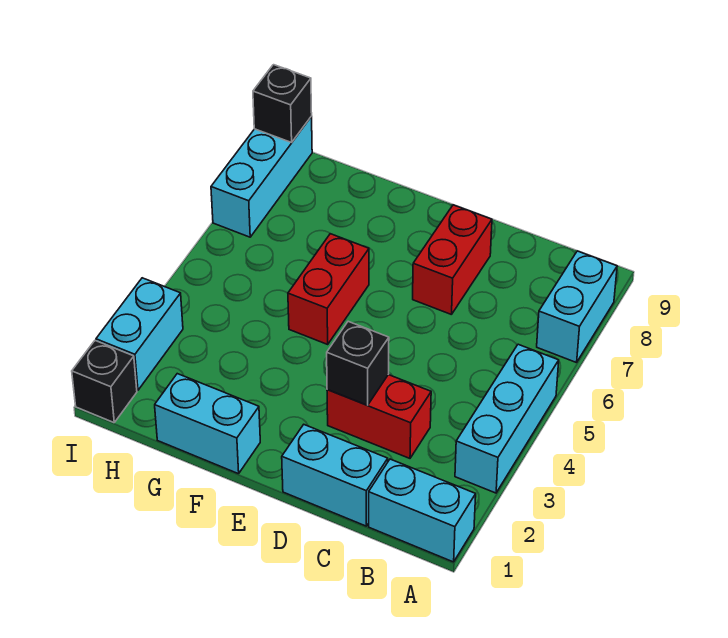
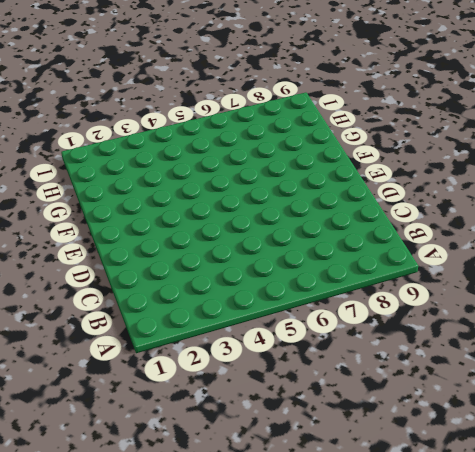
none -> cyan brick A1:B1 level 1
none -> cyan brick A3:A5 level 1
none -> cyan brick A7:A8 level 1

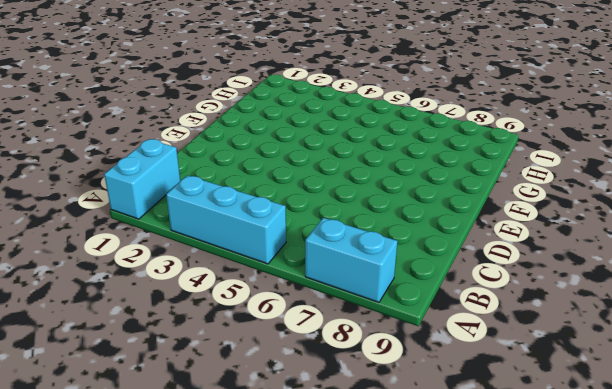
none -> cyan brick C1:D1 level 1
none -> red brick C3:D3 level 1
none -> red brick D7:D8 level 1

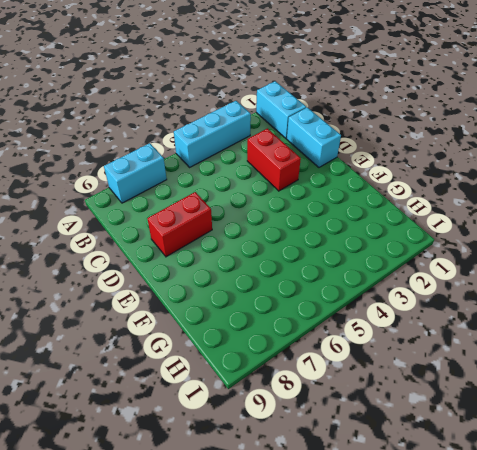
none -> cyan brick F1:G1 level 1
none -> red brick F5:F6 level 1
none -> black brick I1 level 1

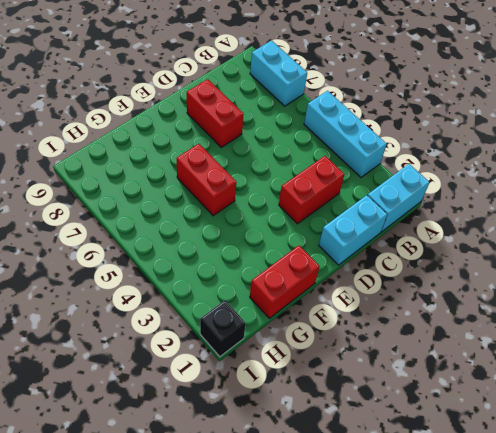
red brick F1:G1 level 1 -> cyan brick F1:G1 level 1
none -> cyan brick I2:I3 level 1
none -> cyan brick I7:I9 level 1
none -> black brick D3 level 2

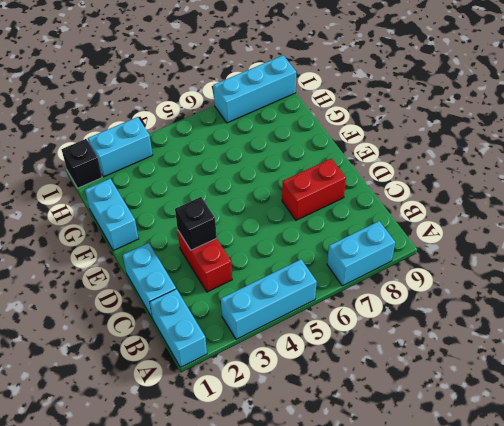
none -> red brick F5:F6 level 1
none -> black brick I9 level 2

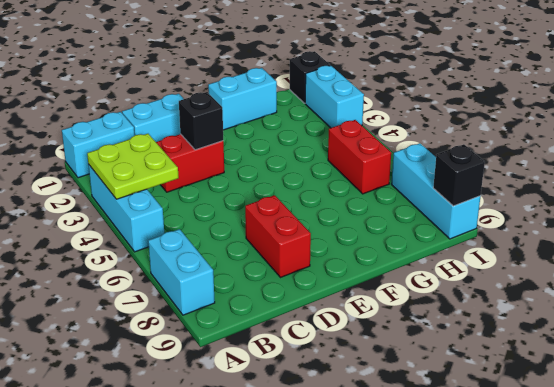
lime plate A3:B4 level 2 -> none
red brick H5:H6 level 1 -> red brick F5:F6 level 1

